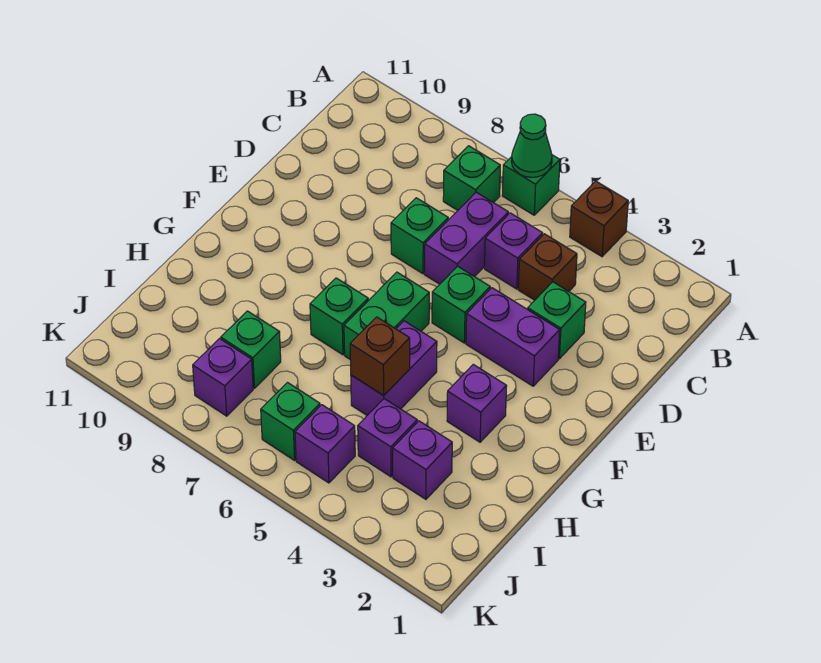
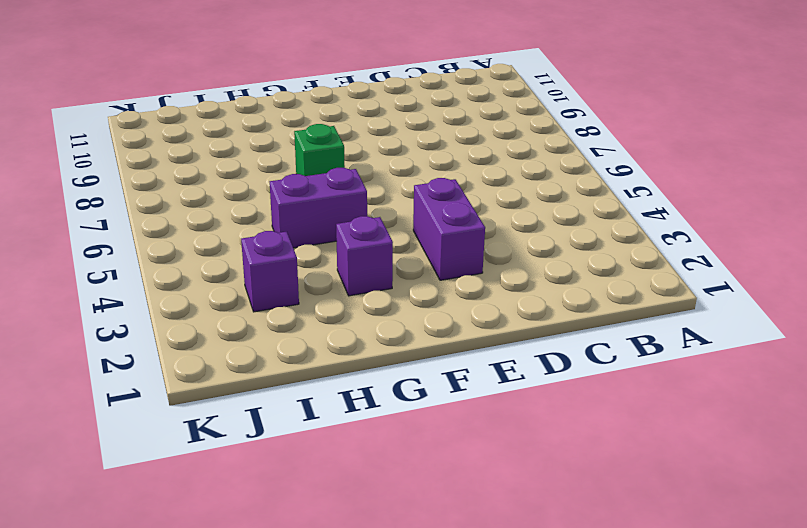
none -> brown brick A4 level 1
none -> green brick A6 level 1
none -> green brick B7 level 1

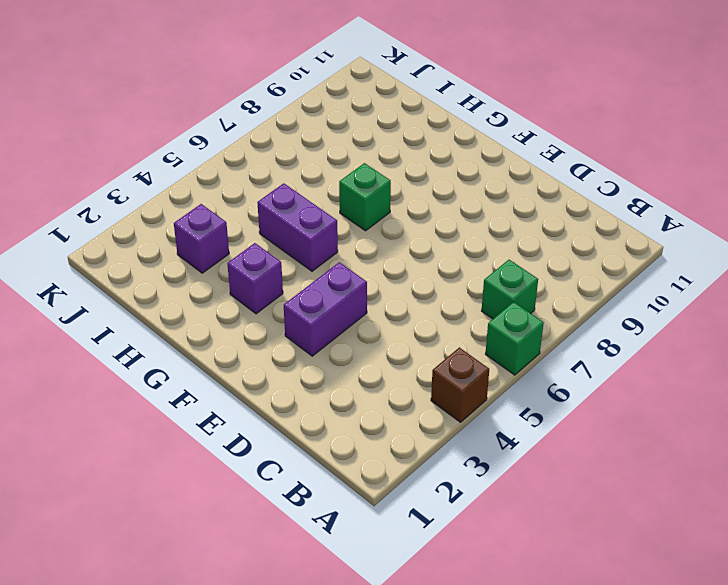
none -> brown brick C4 level 1
none -> purple brick C5 level 1
none -> purple brick C6:D6 level 1

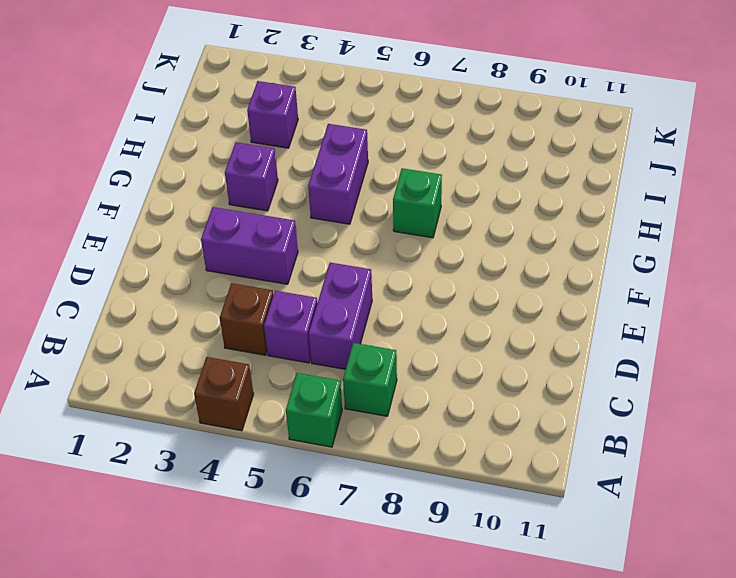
none -> green brick D3 level 1
none -> green brick D7 level 1
none -> green brick E5 level 1

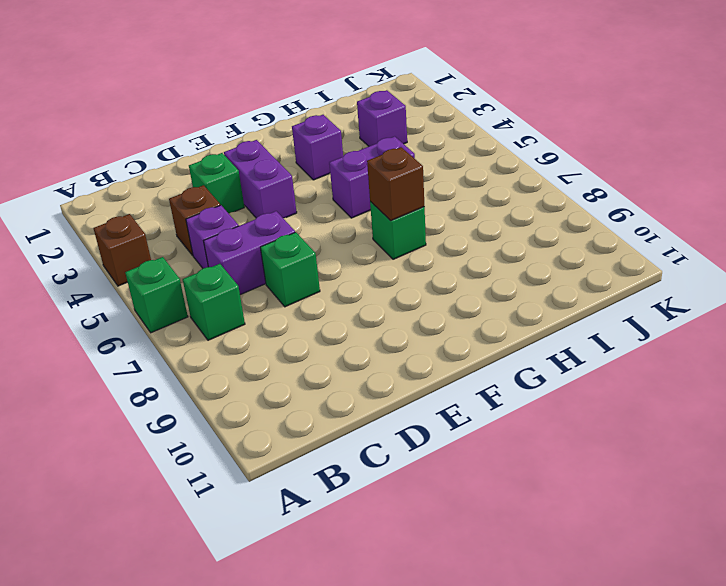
brown brick G7 level 2 -> brown brick H5 level 2
none -> green brick E5 level 1
none -> green brick F6:G6 level 1
none -> purple brick I4 level 1

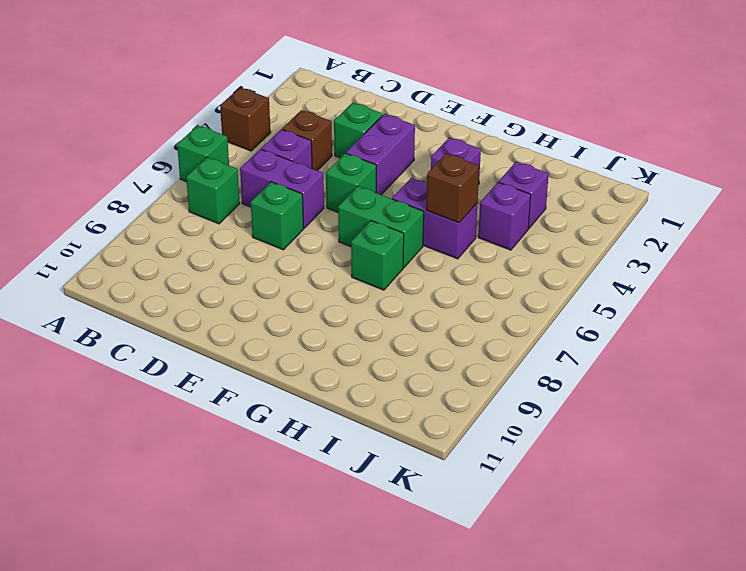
none -> green brick I8 level 1
none -> purple brick J5 level 1
none -> green brick J6 level 1

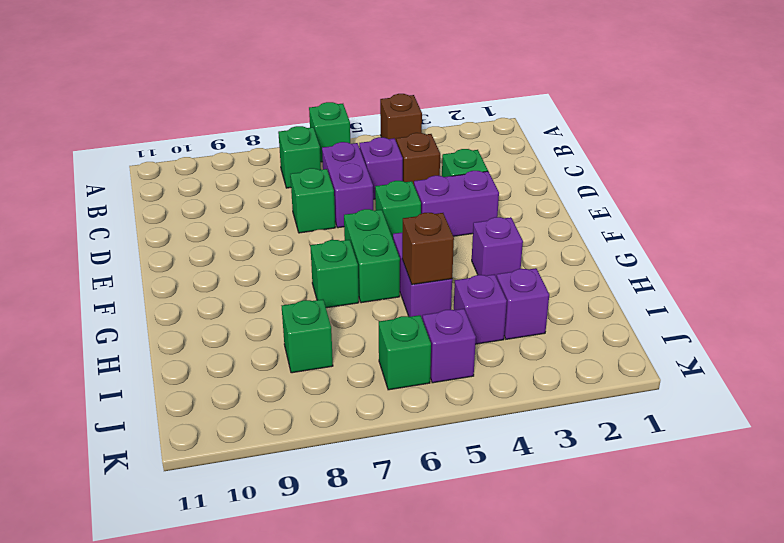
none -> purple brick J8 level 1
none -> green cone A6 level 2

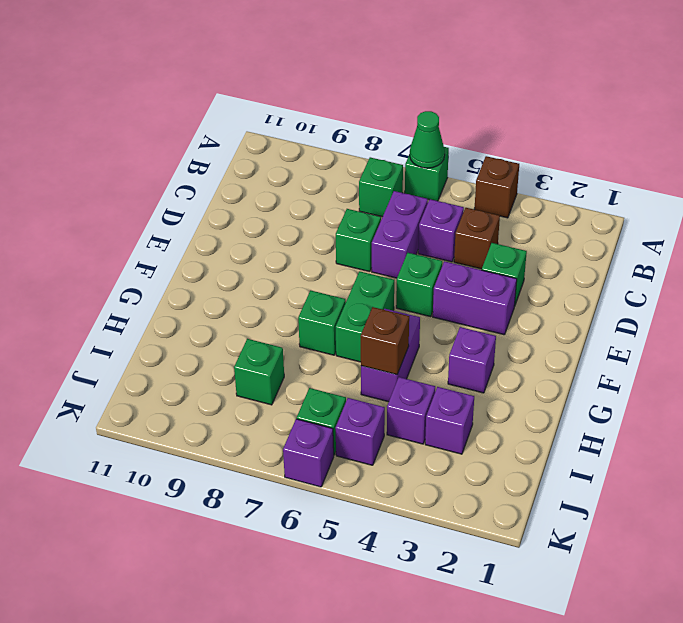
purple brick K6 level 1 -> purple brick J8 level 1

